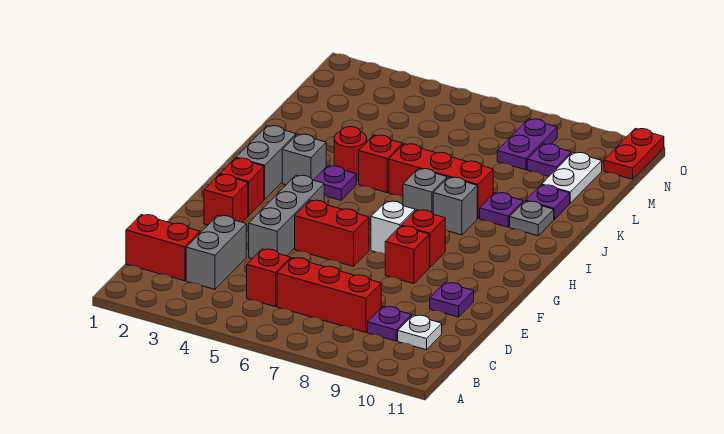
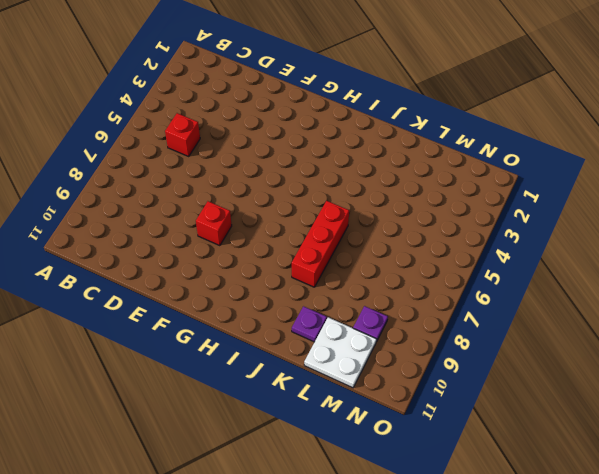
white plate L10:M11 level 1 -> white plate L10:M10 level 1
none -> red brick C1:C2 level 1
none -> grey brick C3:D3 level 1
none -> red brick C6:C8 level 1

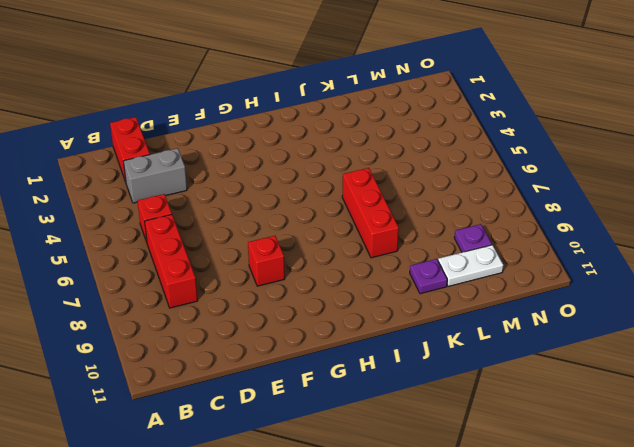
none -> purple plate C9 level 1
none -> white plate C10 level 1
none -> grey brick E4:G4 level 1

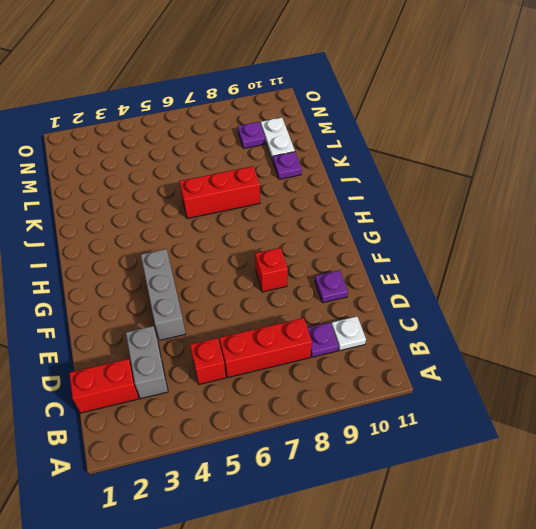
none -> red brick F2 level 1
none -> red brick F5:F6 level 1
none -> red brick G2 level 1

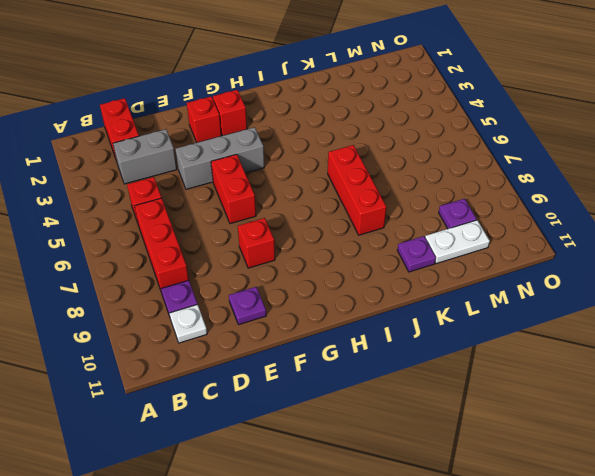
none -> white brick G7 level 1
none -> red brick G8 level 1
none -> grey brick H2:I2 level 1

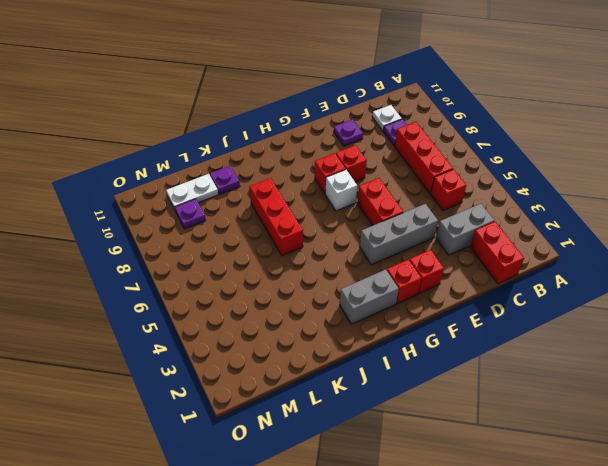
none -> grey brick I3 level 1
none -> purple plate I4 level 1
none -> grey brick I7 level 1

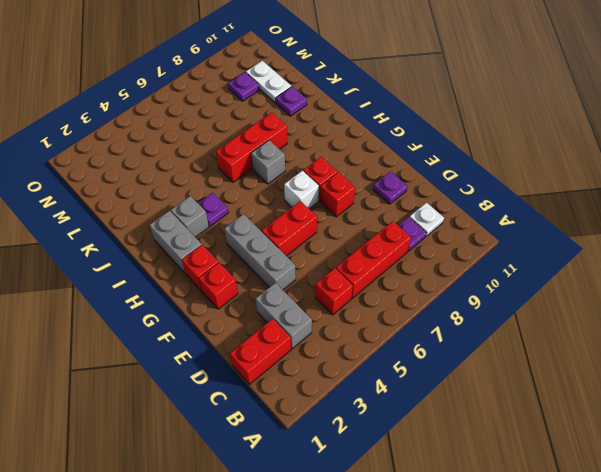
none -> grey brick I8 level 1
none -> red round brick J4 level 1
none -> red brick J5 level 1

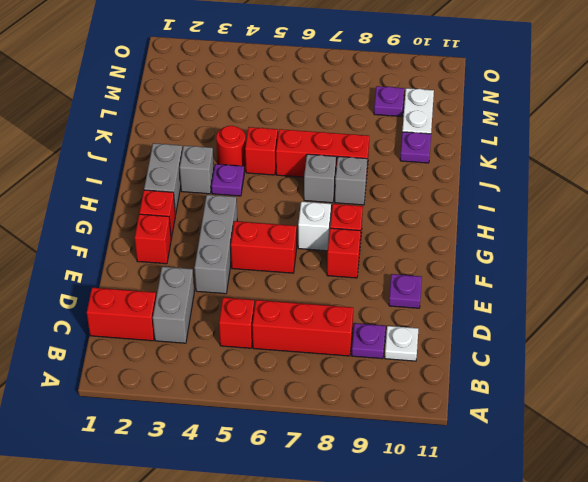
none -> purple plate J9 level 1
none -> grey plate J10 level 1
none -> purple plate M8:N8 level 1

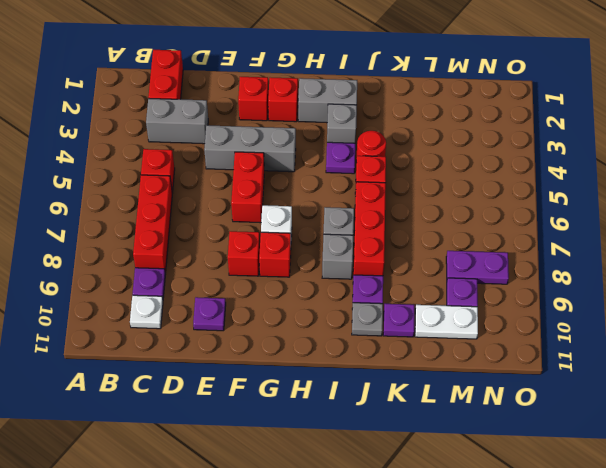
none -> red plate N11:O11 level 1

